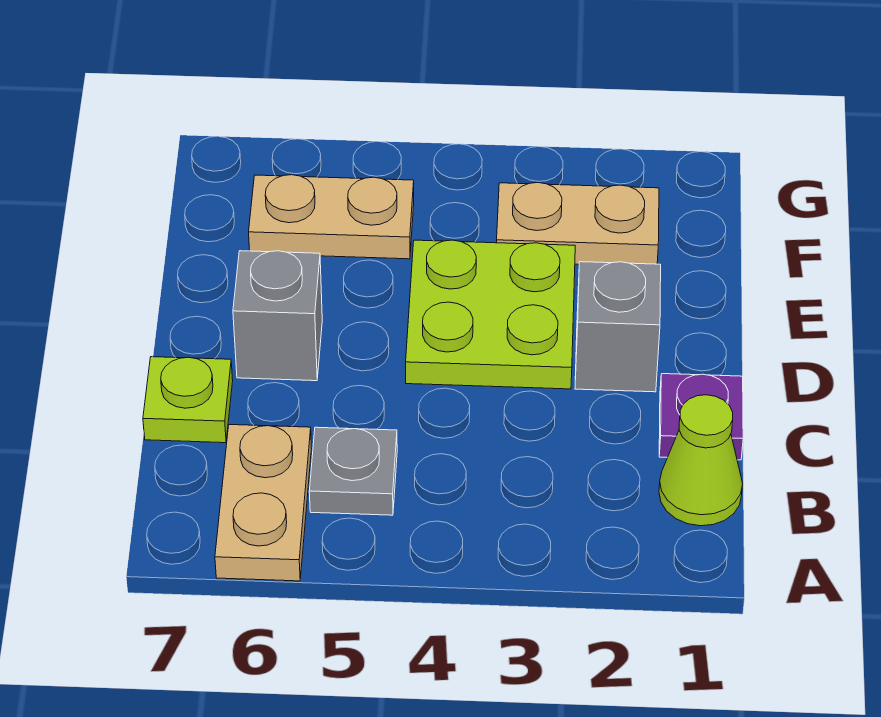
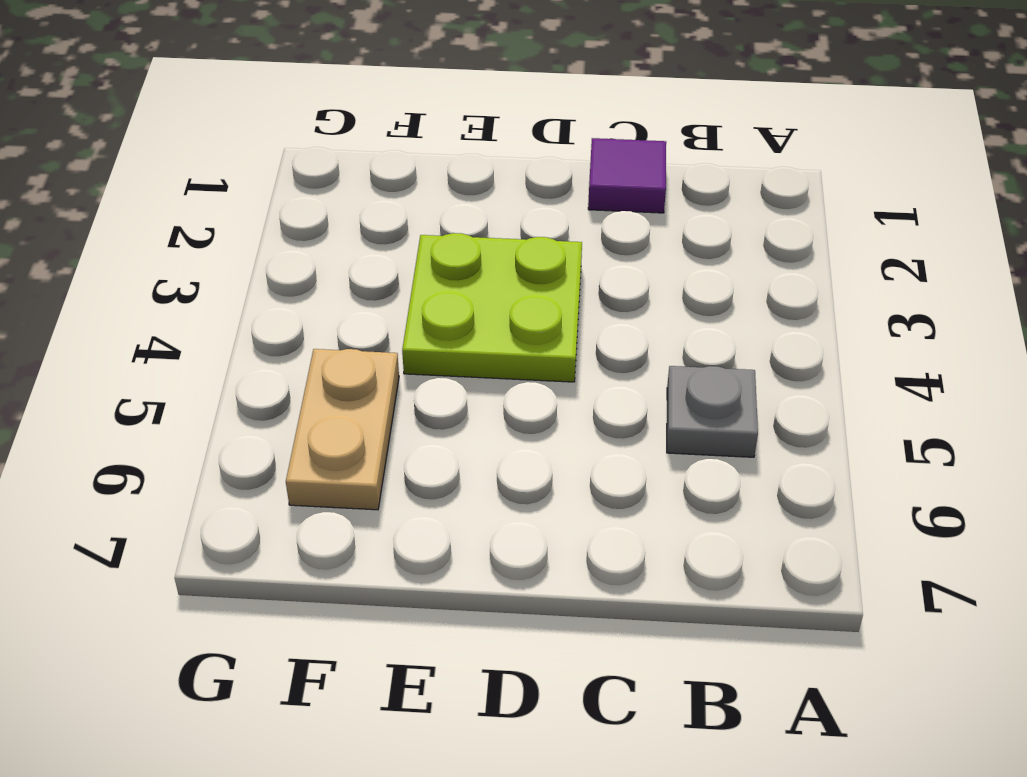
purple tile C1 level 1 -> purple plate C1 level 1
none -> tan plate A6:B6 level 1
none -> lime cone B1 level 1

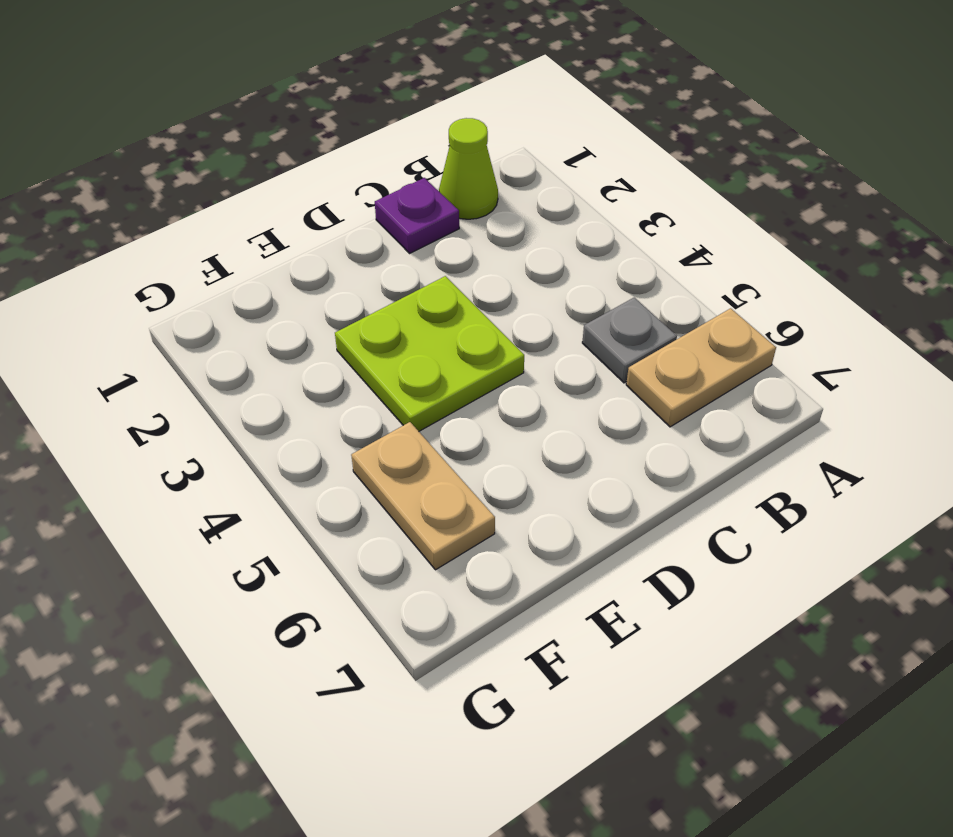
none -> lime plate C7 level 1
none -> grey brick D2 level 1

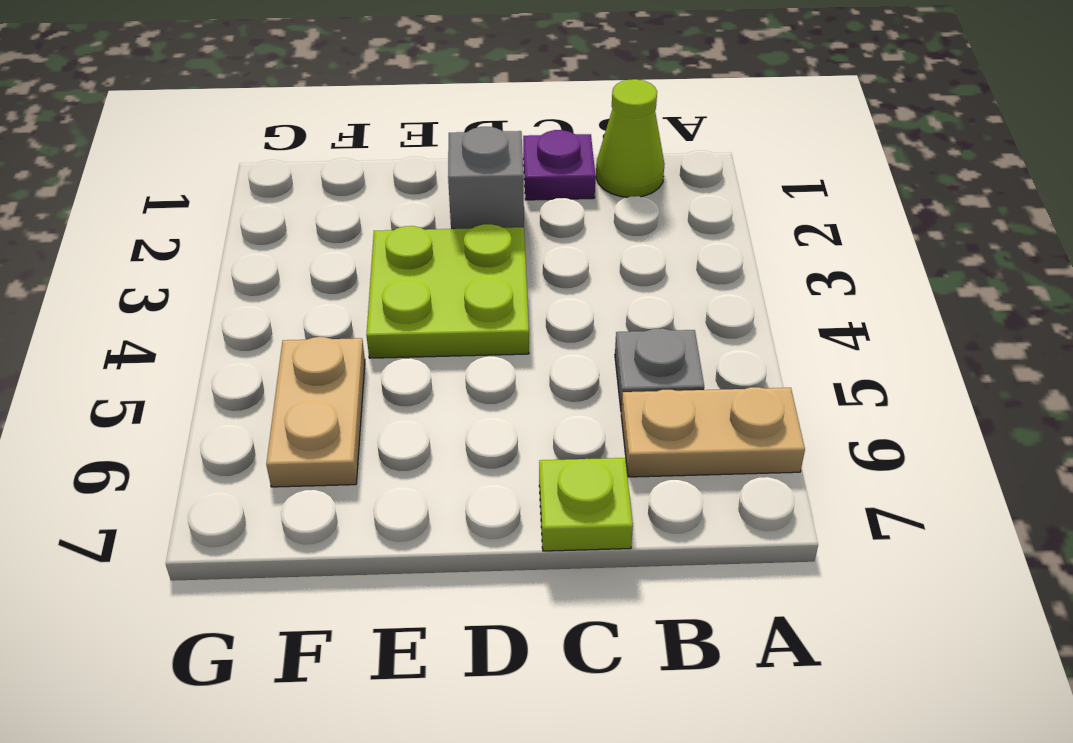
none -> grey brick D6 level 1
none -> tan plate F2:F3 level 1

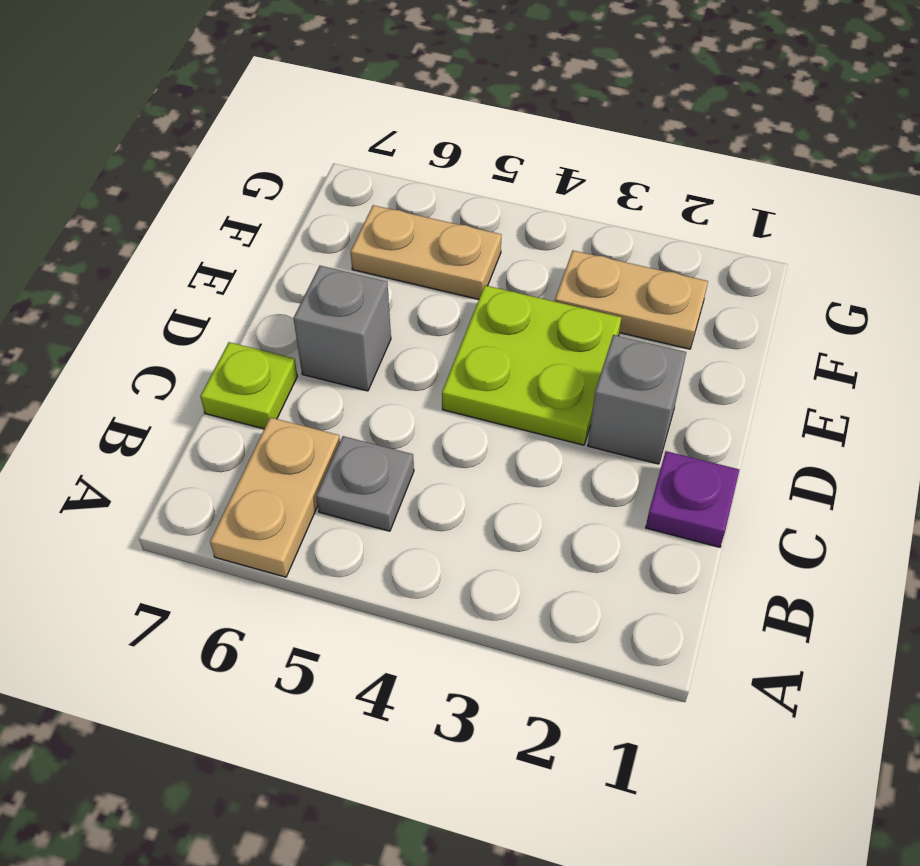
none -> lime cone B1 level 1

